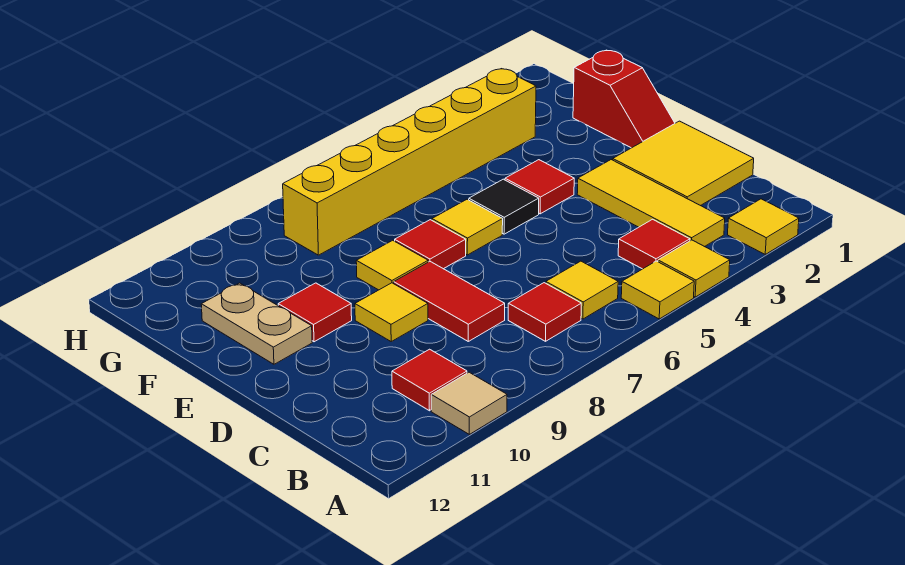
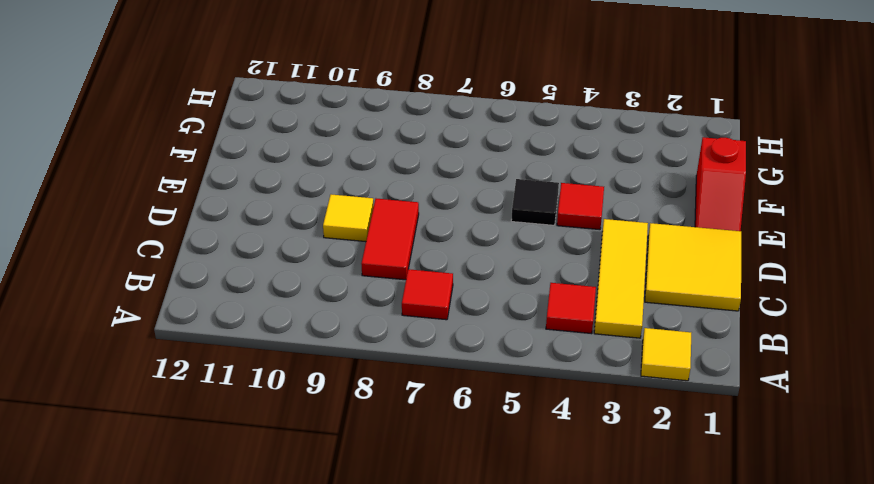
none -> yellow tile A4 level 1
none -> yellow tile A5 level 1
none -> tan tile A10 level 1

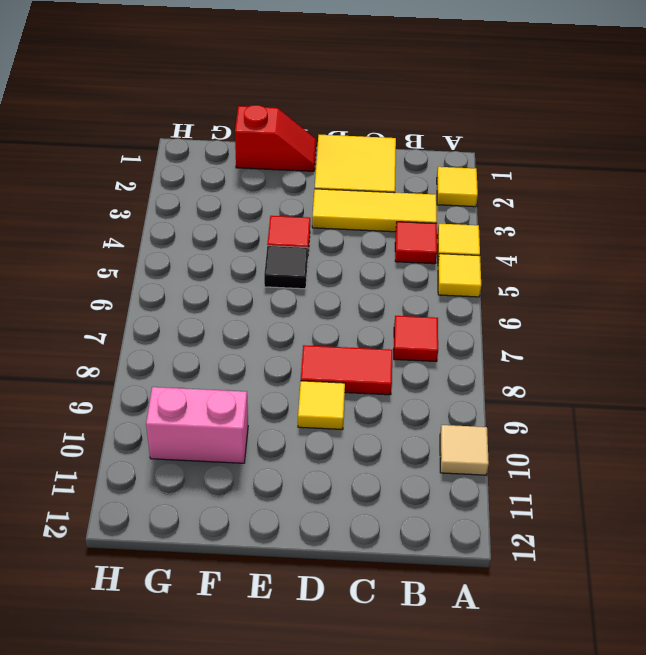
pink brick F10:G10 level 1 -> none
none -> yellow tile B6 level 1
none -> red tile B10 level 1
none -> yellow tile E6 level 1

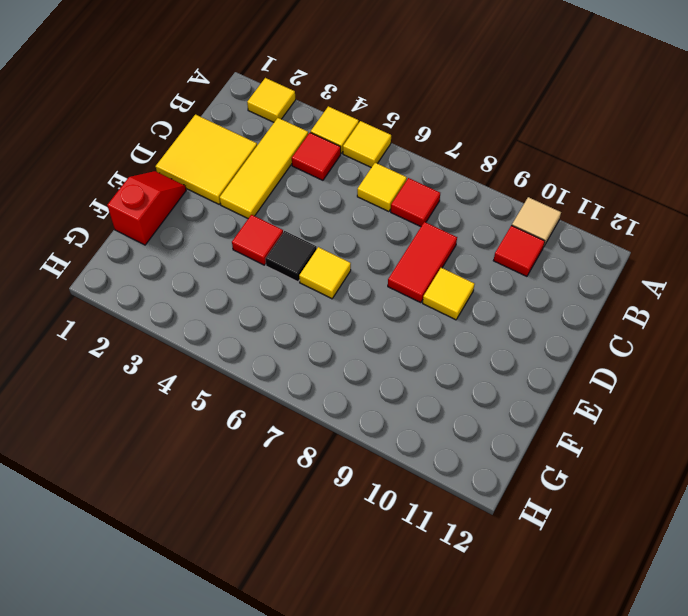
none -> red tile E7 level 1
none -> yellow tile E8 level 1
none -> red tile E10 level 1

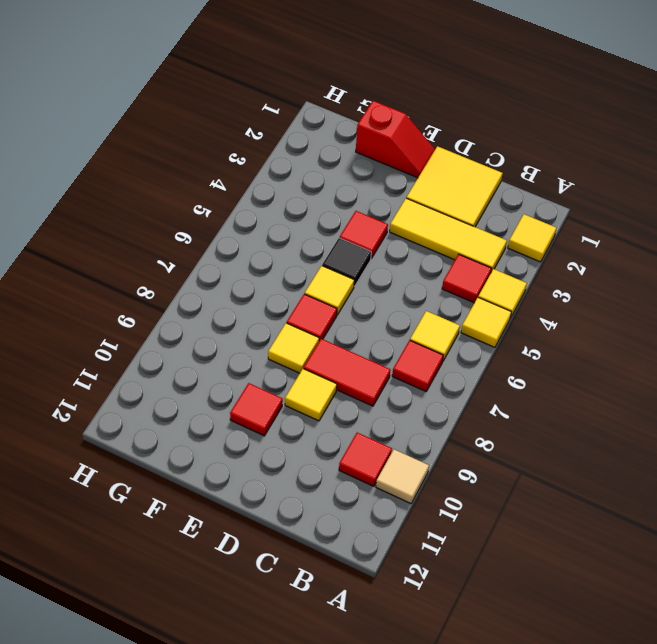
none -> tan plate E11:F11 level 1
none -> yellow brick G3:G8 level 1

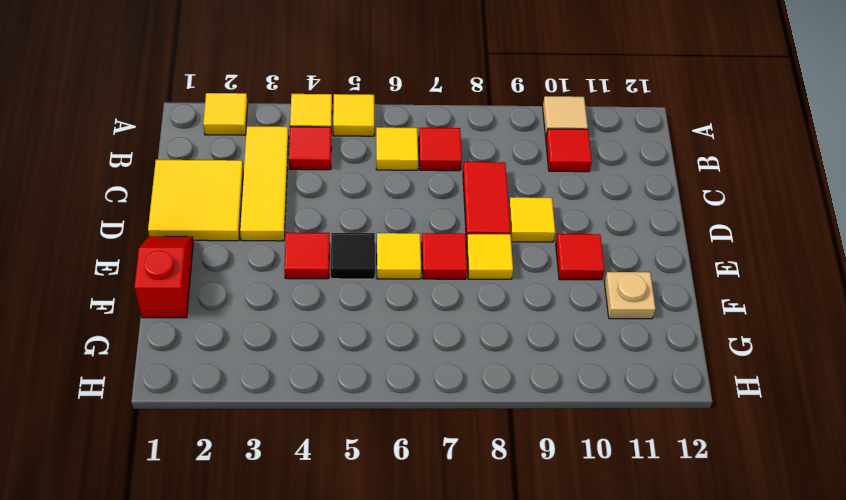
tan plate F11 level 1 -> tan plate E11:F11 level 1
none -> yellow brick G3:G8 level 1

